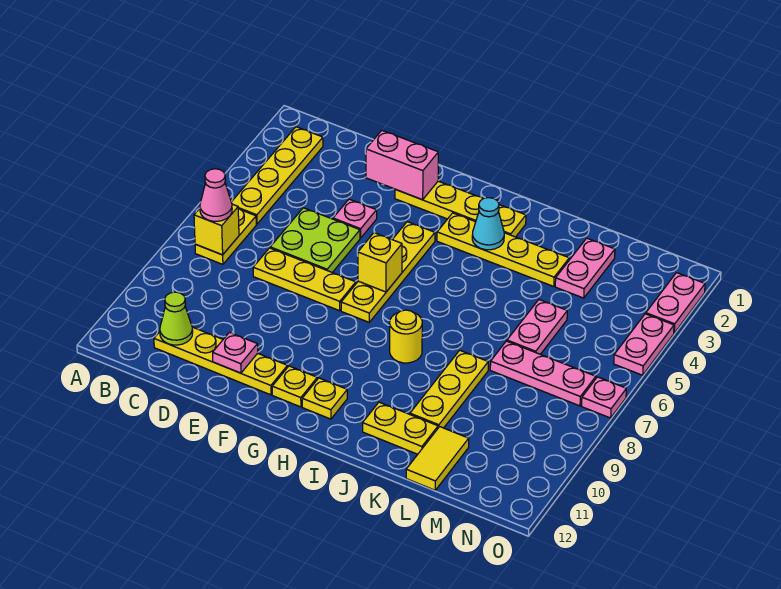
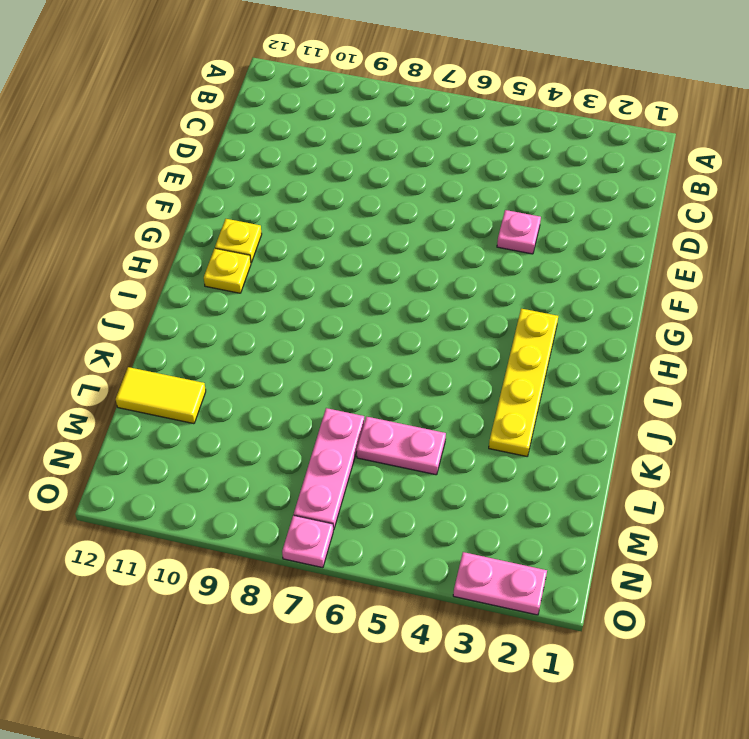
none -> yellow plate B2:B5 level 1
none -> yellow plate B6:B7 level 1
none -> yellow plate C11:F11 level 1

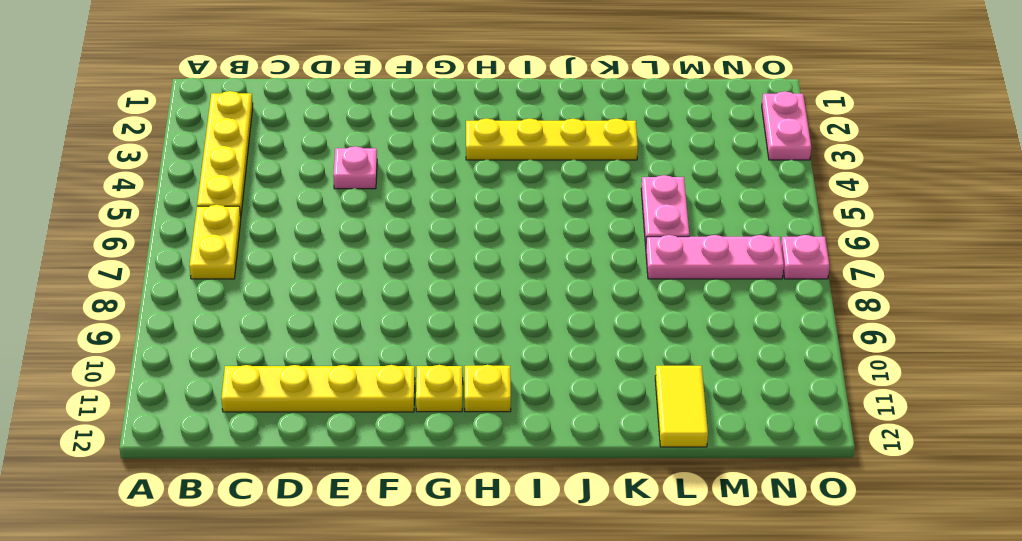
none -> lime plate D5:E6 level 1
none -> yellow plate D7:F7 level 1
none -> yellow plate F2:I2 level 1

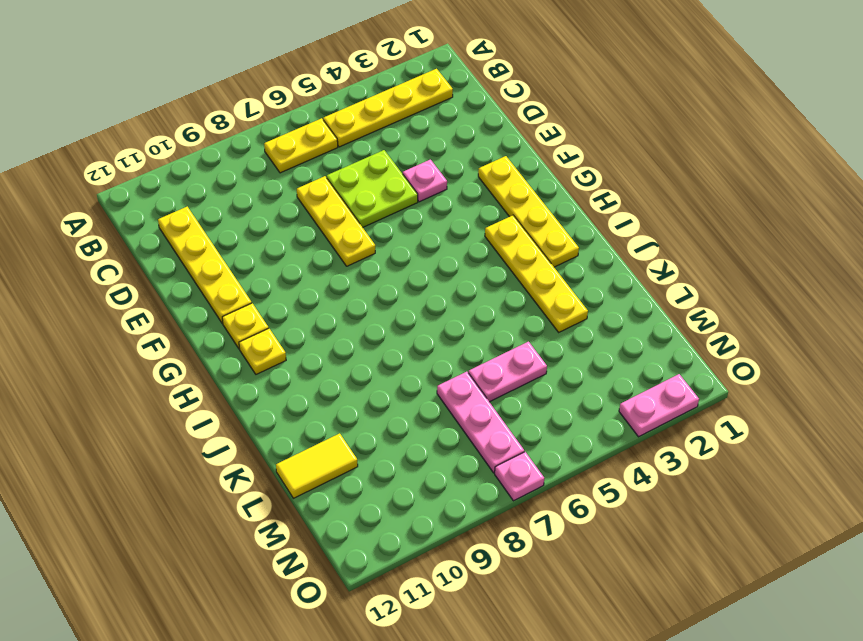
none -> yellow plate G4:G7 level 1
none -> yellow round brick I8 level 1
none -> yellow plate J11:K11 level 1

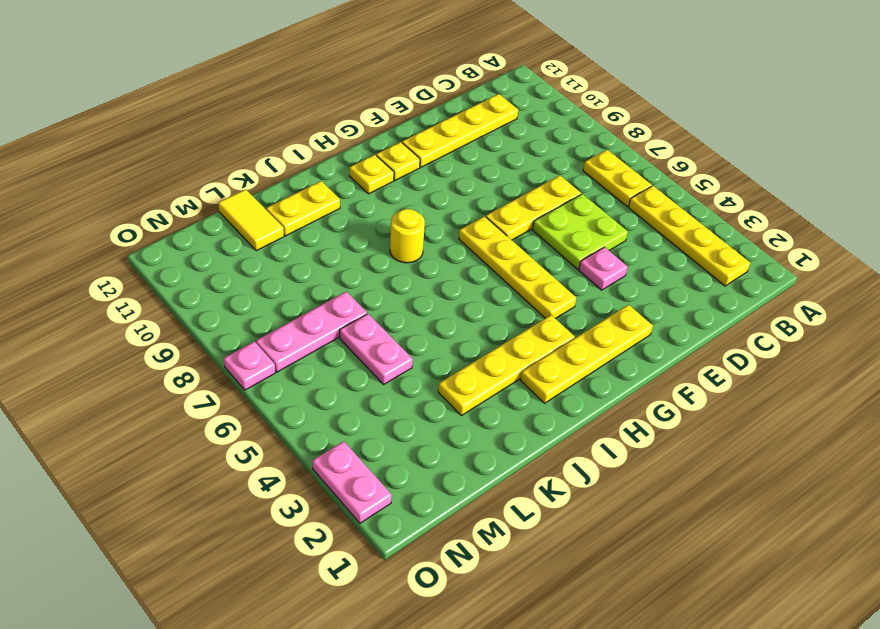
none -> yellow plate K8:K10 level 1
none -> pink plate L2:L3 level 1
none -> pink plate O4:O5 level 1

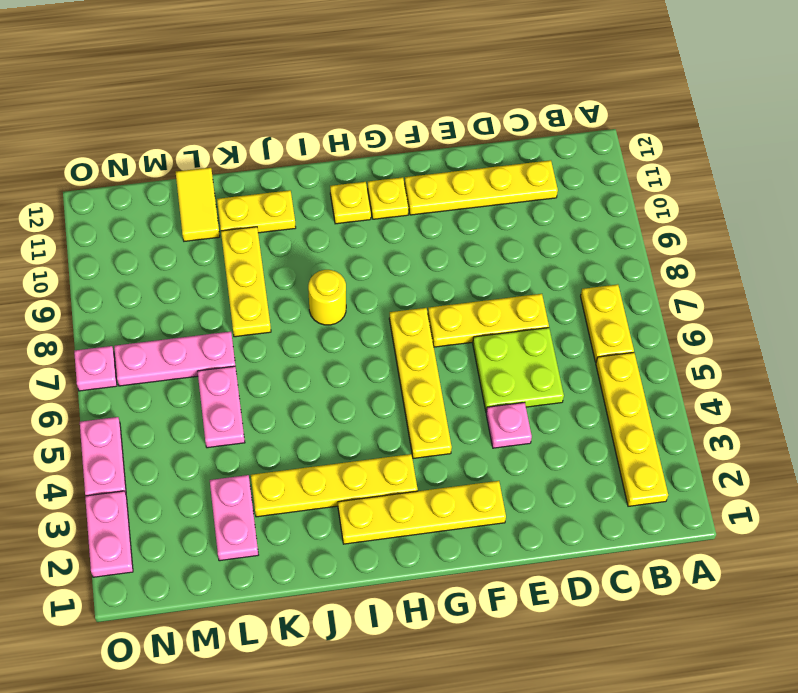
none -> yellow brick B7 level 2
none -> lime cone C11 level 2
none -> pink brick E2:F2 level 2

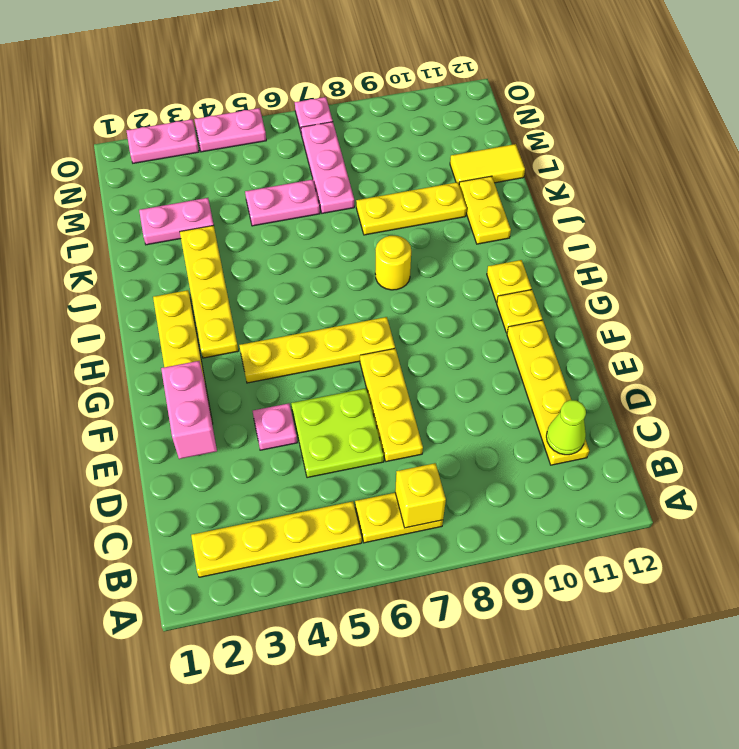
none -> pink plate E11 level 2
none -> yellow brick G6 level 2
none -> cyan cone I3 level 2

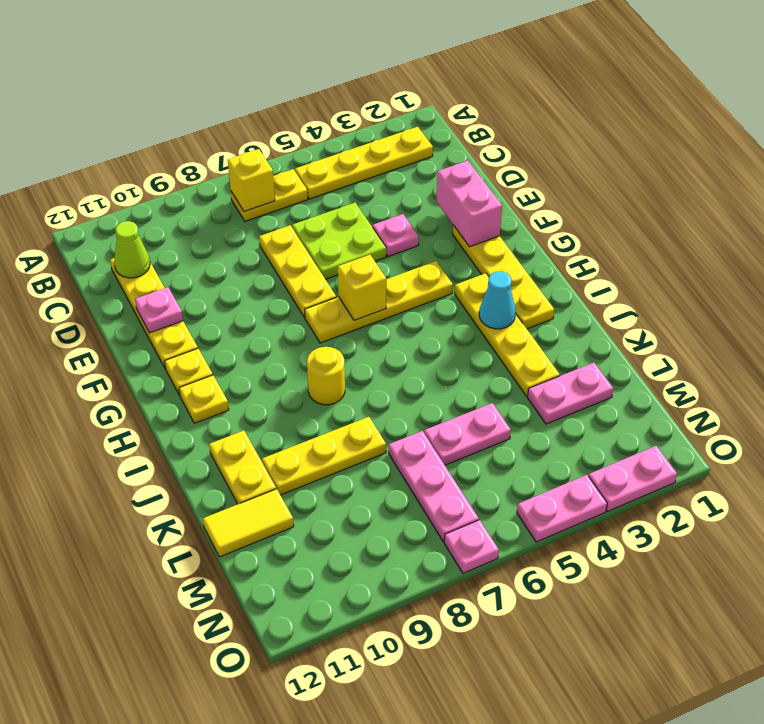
none -> pink cone B7 level 3

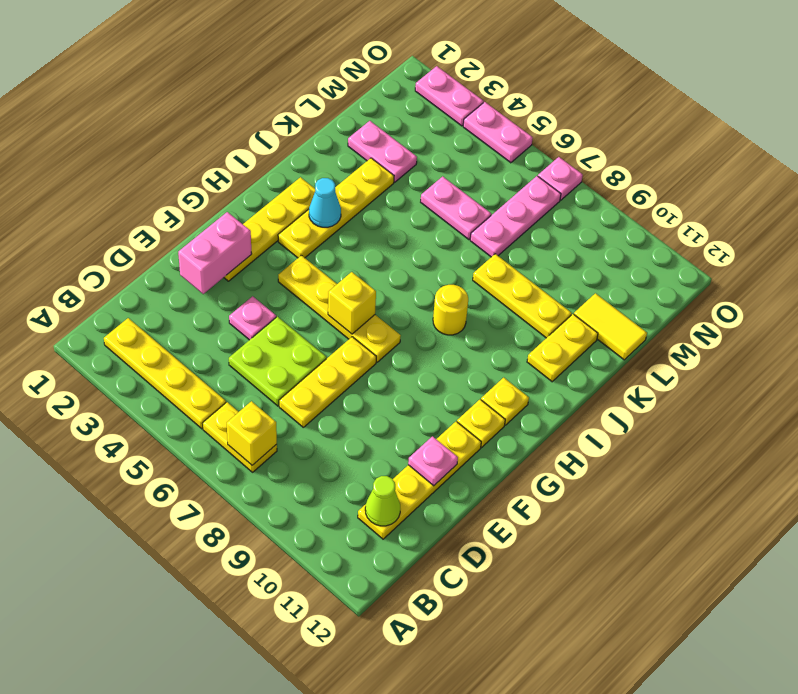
none -> pink cone B7 level 3

